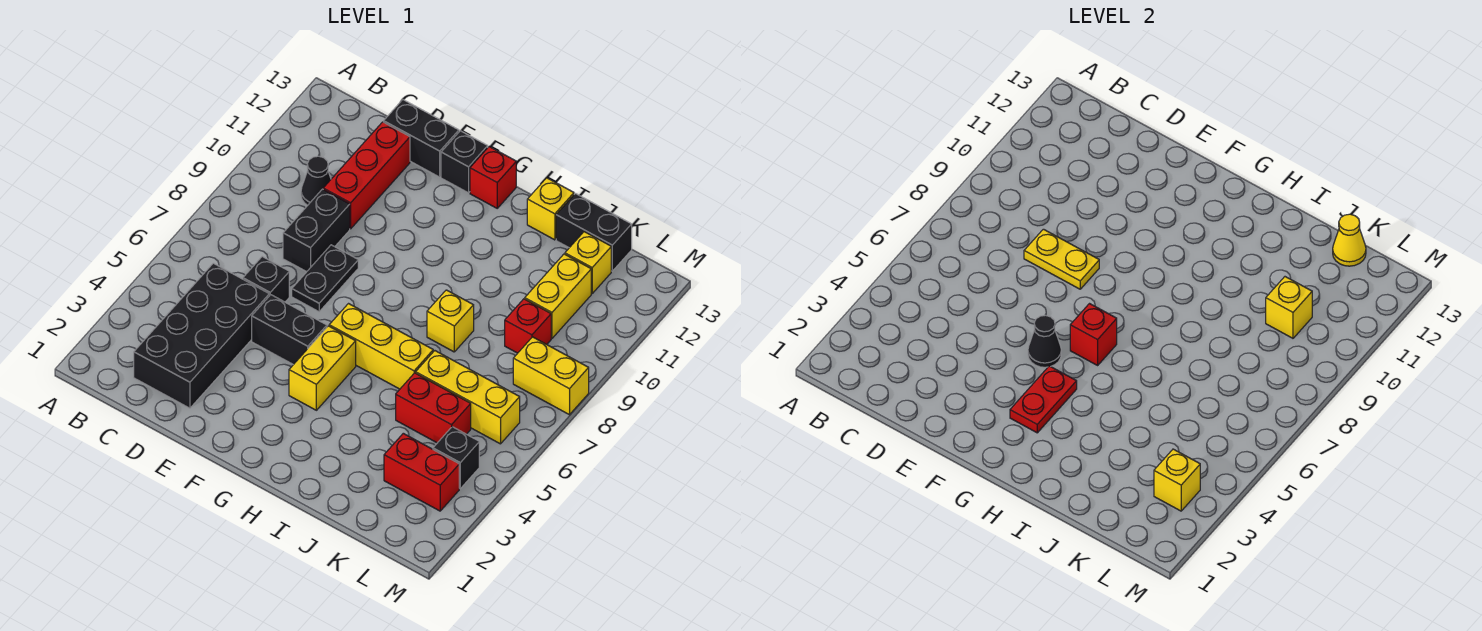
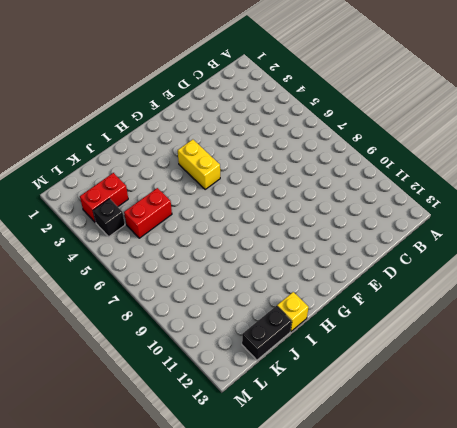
none -> black brick C2:D5 level 1
none -> black cone C10 level 1
none -> black brick D6 level 1
none -> black brick D8:D9 level 1

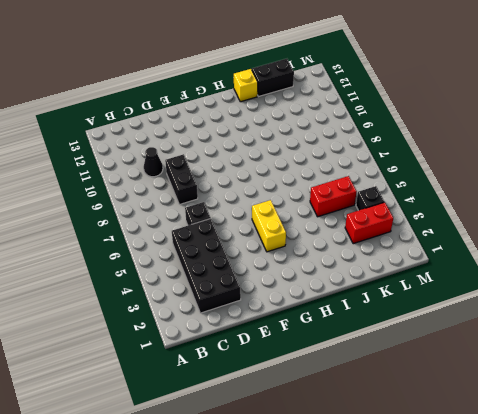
none -> red brick D10:D12 level 1
none -> black brick D13:E13 level 1
none -> black brick E5:F5 level 1
none -> black plate E7:E8 level 1

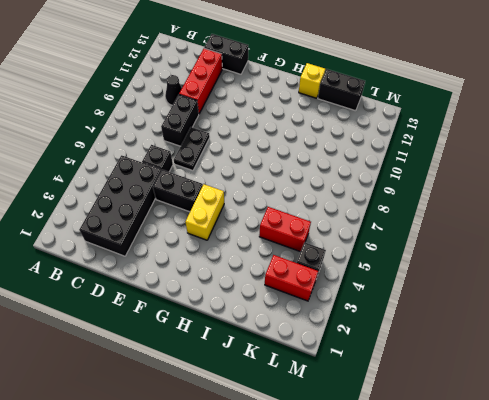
none -> black brick F13 level 1
none -> yellow brick G6:I6 level 1
none -> red brick G13 level 1
none -> yellow brick I8 level 1

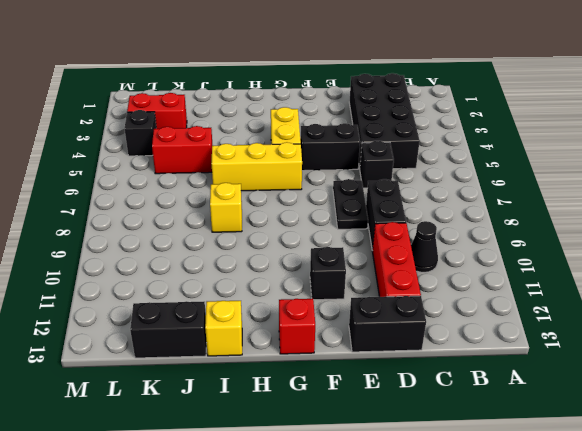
black brick F11 level 1 -> black brick F13 level 1
none -> yellow brick J6:L6 level 1
none -> red brick K9 level 1
none -> yellow brick K10:K11 level 1
none -> yellow brick K12 level 1

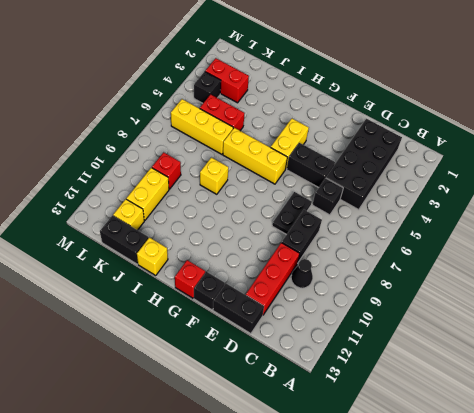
none -> yellow brick L8:M8 level 1
none -> yellow plate D8:E8 level 2
none -> black cone F5 level 2
none -> red plate G3:G4 level 2

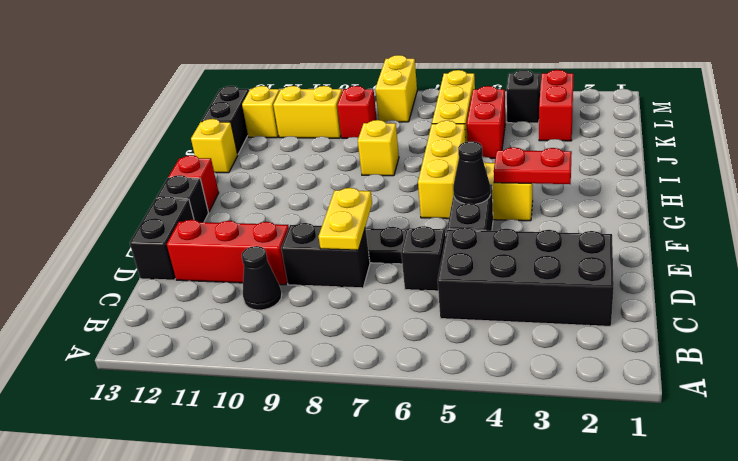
none -> red brick G6 level 2
none -> yellow brick K10 level 2
none -> yellow cone K13 level 2
none -> yellow brick L3 level 2

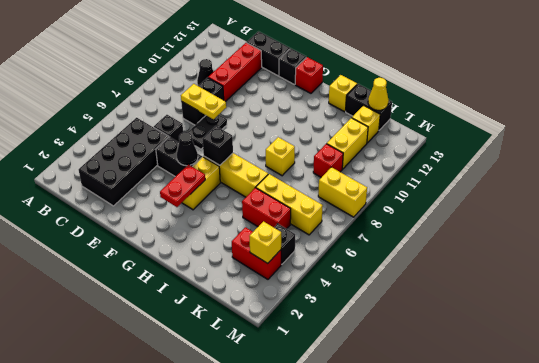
black brick G6 level 2 -> red brick G6 level 2
none -> yellow brick K10 level 2

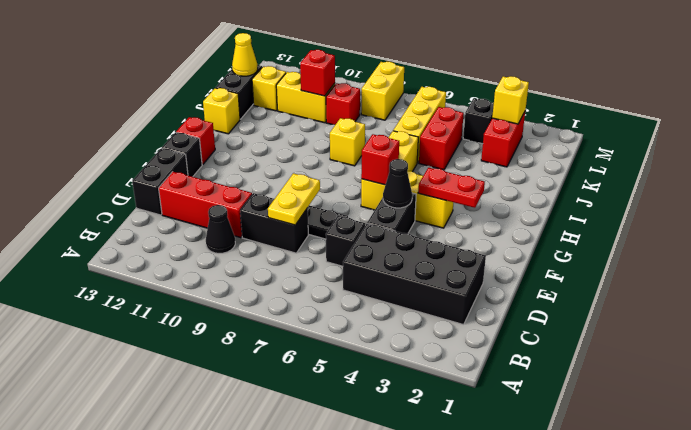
red brick K10 level 2 -> yellow brick K10 level 2

